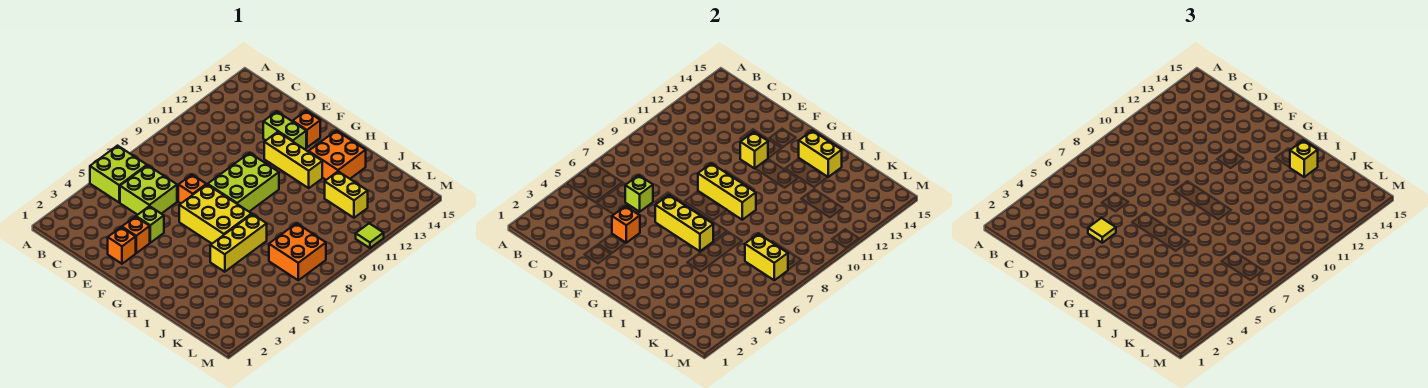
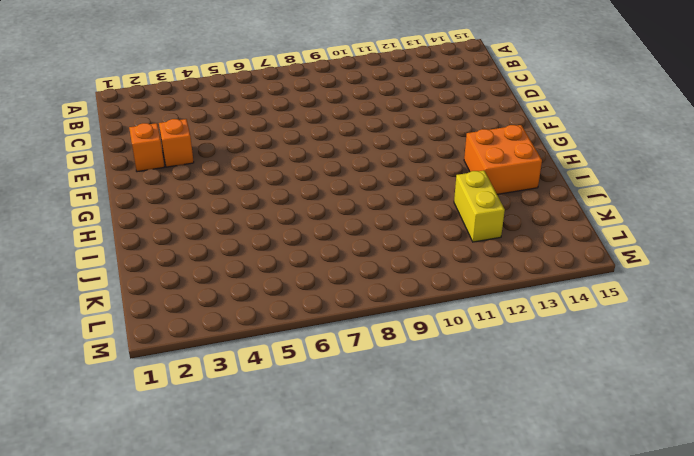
none -> lime brick A5:B6 level 1
none -> lime brick C5:D6 level 1
none -> lime brick E4 level 1

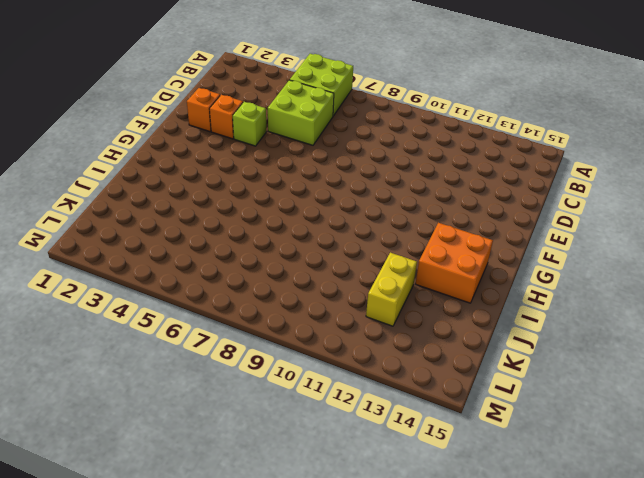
none -> orange brick E7 level 1
none -> lime brick E13:F13 level 1
none -> yellow brick F6:H7 level 1

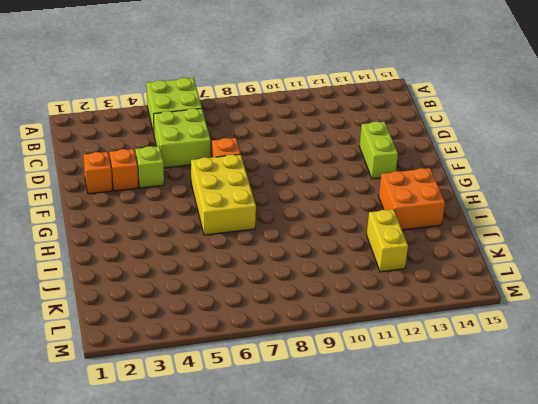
none -> lime brick F8:G10 level 1
none -> yellow brick F12:H12 level 1
none -> orange brick F14 level 1

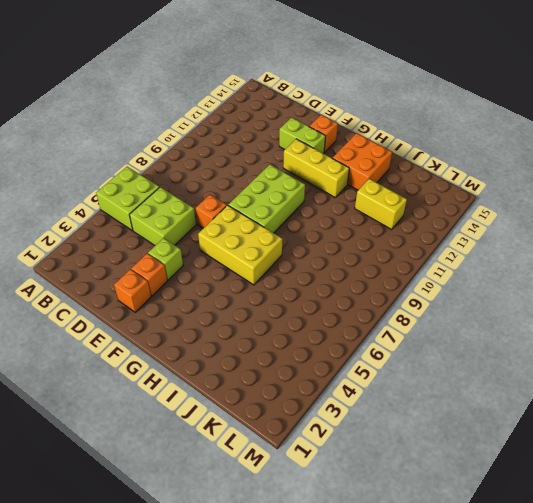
none -> yellow brick I5:I7 level 1
none -> orange brick K7:L8 level 1
none -> lime tile M11 level 1

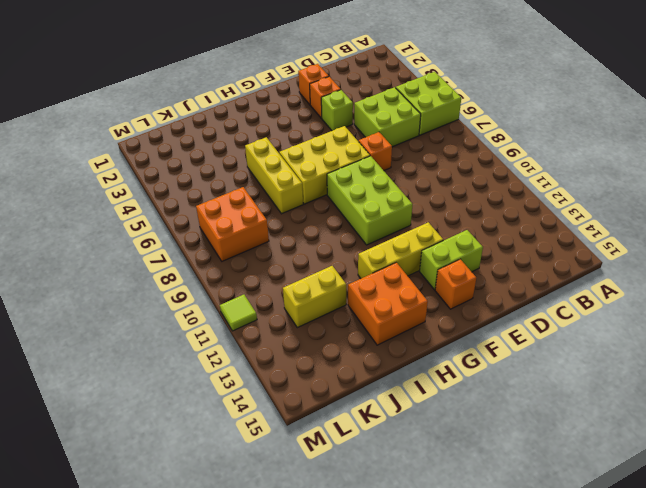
none -> lime brick D6 level 2
none -> orange brick E4 level 2
none -> yellow brick F6:H6 level 2

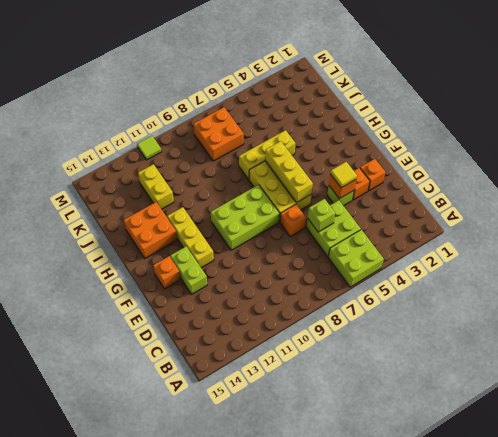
none -> yellow brick F9:H9 level 2
none -> yellow brick F12 level 2
none -> yellow brick H14:I14 level 2

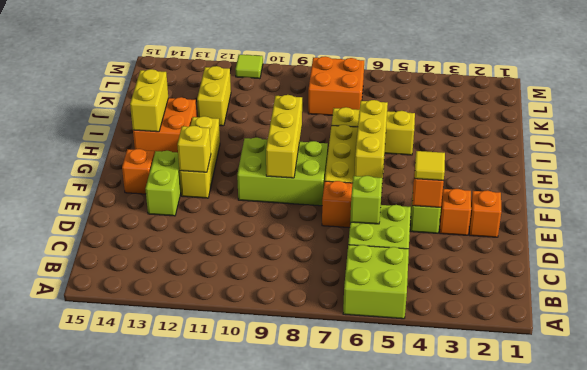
none -> yellow brick K7:L7 level 2
none -> yellow brick I14 level 3

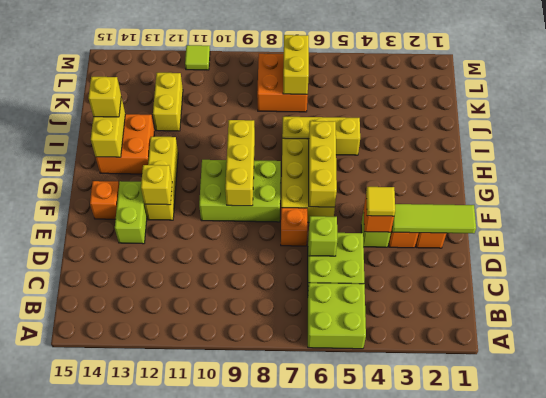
lime tile E1:E3 level 2 -> none

